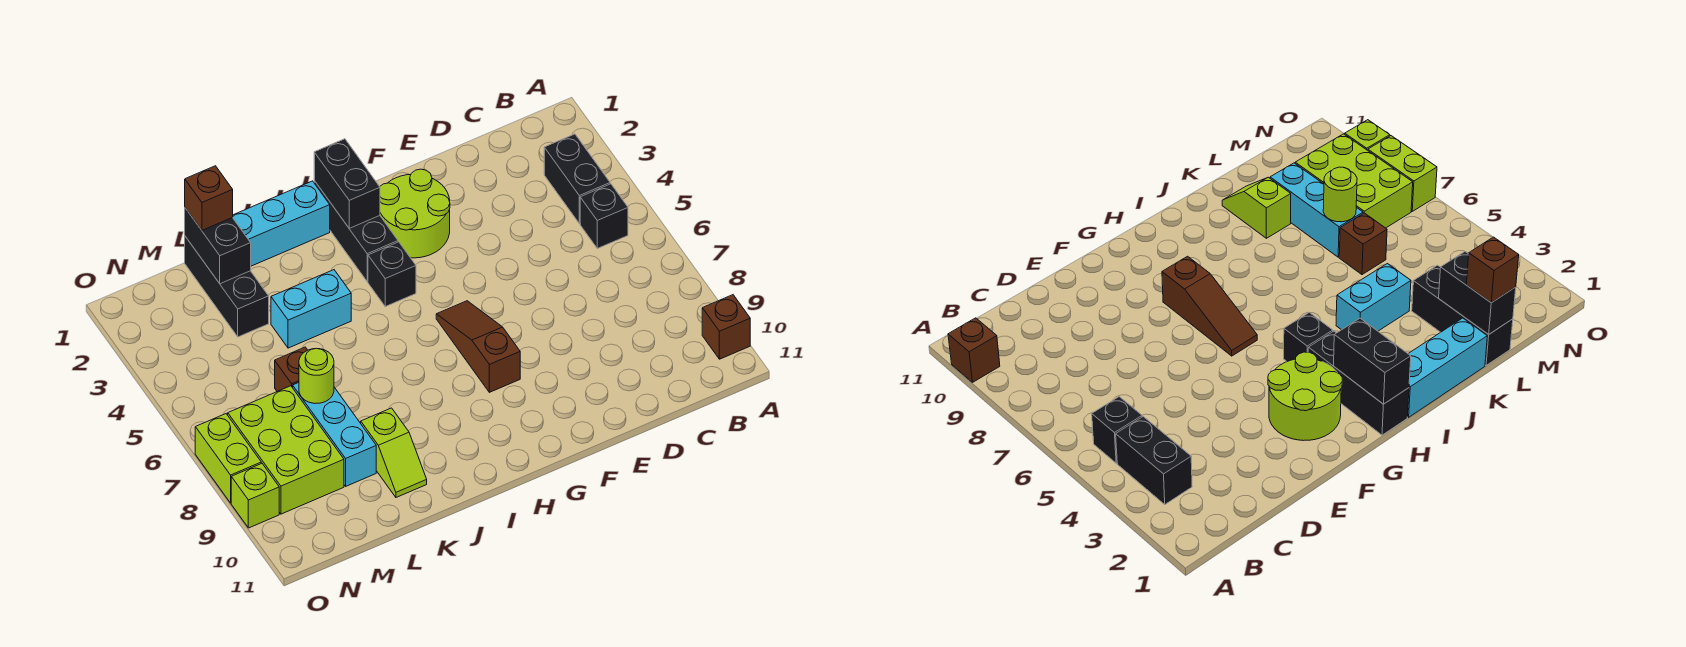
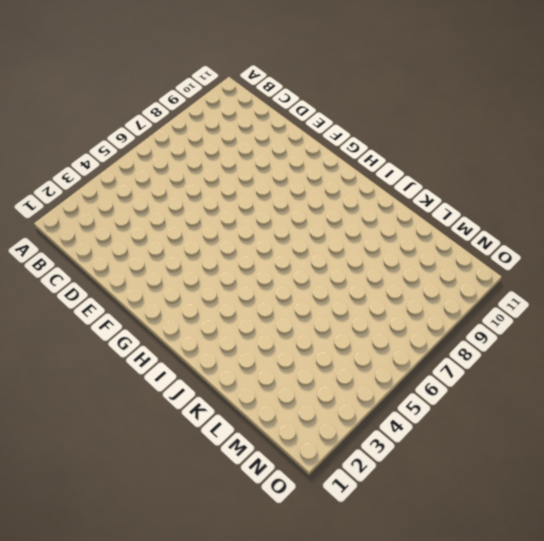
none -> brown brick A10 level 1
none -> black brick B3:B4 level 1
none -> black brick B5 level 1

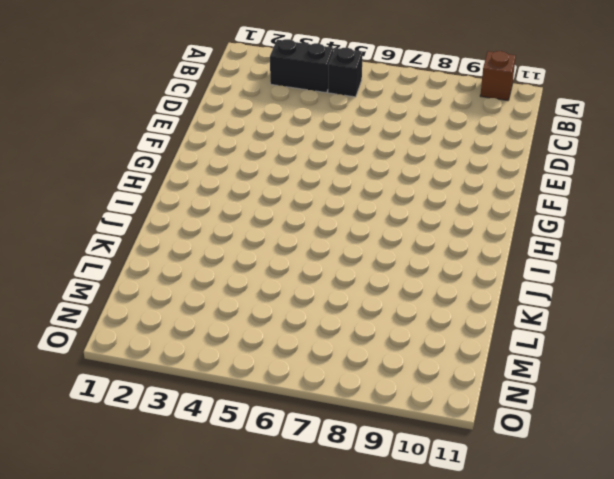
none -> lime round brick F2:G3 level 1
none -> brown slope G6:G8 level 1 top 8
none -> black brick H1:H3 level 1

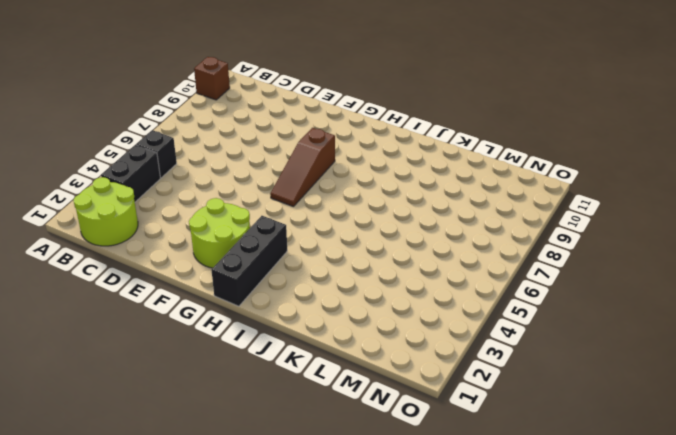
lime round brick B1:C2 level 1 -> none
none -> black brick H4 level 1
none -> cyan brick I1:K1 level 1
none -> cyan brick J4:K4 level 1

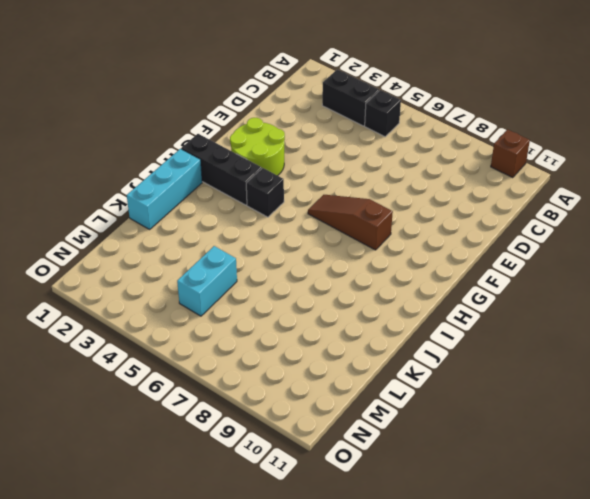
cyan brick L5:M5 level 1 -> cyan brick J4:K4 level 1
none -> lime slope K9:K10 level 1 top 9
none -> black brick L1:L3 level 1
none -> brown brick L6 level 1

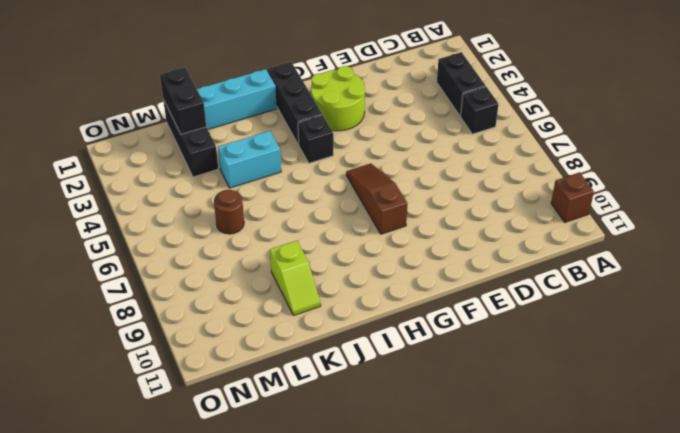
brown round brick L6 level 1 -> brown brick L6 level 1
none -> cyan brick L7:L9 level 1
none -> lime brick M7:N9 level 1
none -> lime brick O7:O8 level 1

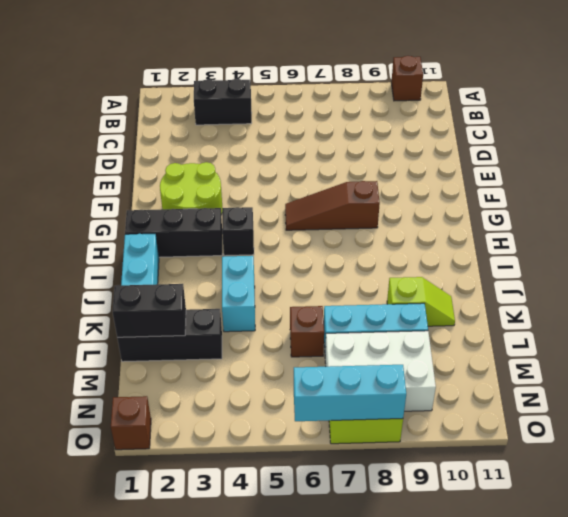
white brick M7:N9 level 1 -> lime brick M7:N9 level 1
brown brick O1 level 1 -> brown brick L1 level 3
cyan brick O6:O8 level 2 -> none
none -> black brick B5 level 1
none -> lime brick O9 level 1
none -> black brick H1:H2 level 2

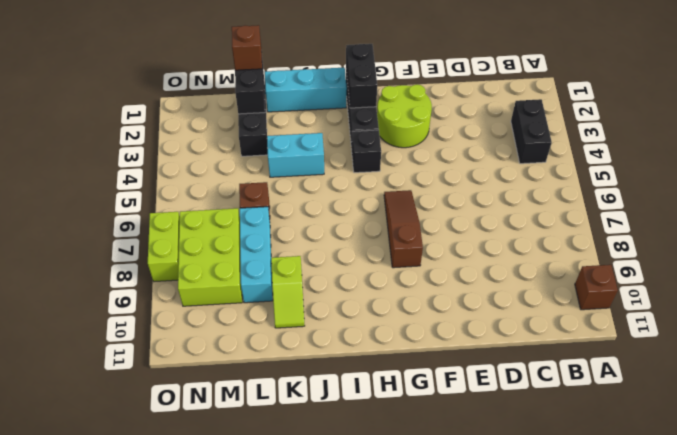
none -> black brick B5 level 1
none -> lime brick O9 level 1
none -> lime round brick L7 level 2

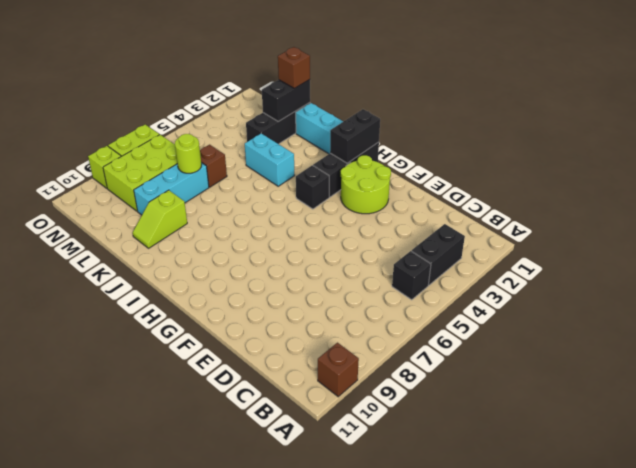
none -> brown slope G6:G8 level 1 top 8

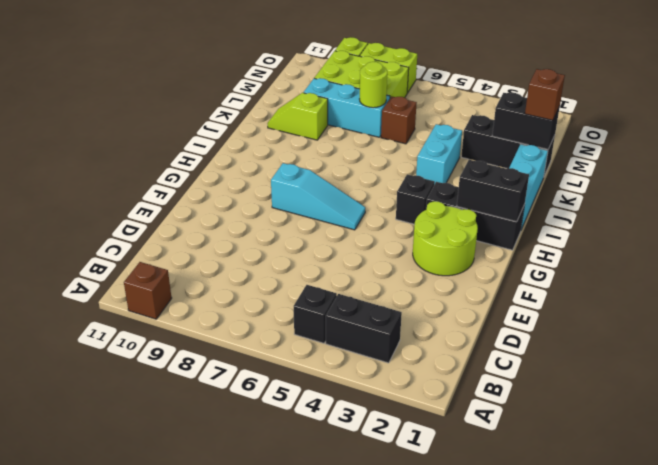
cyan slope G6:G8 level 1 top 8 -> brown slope G6:G8 level 1 top 8

